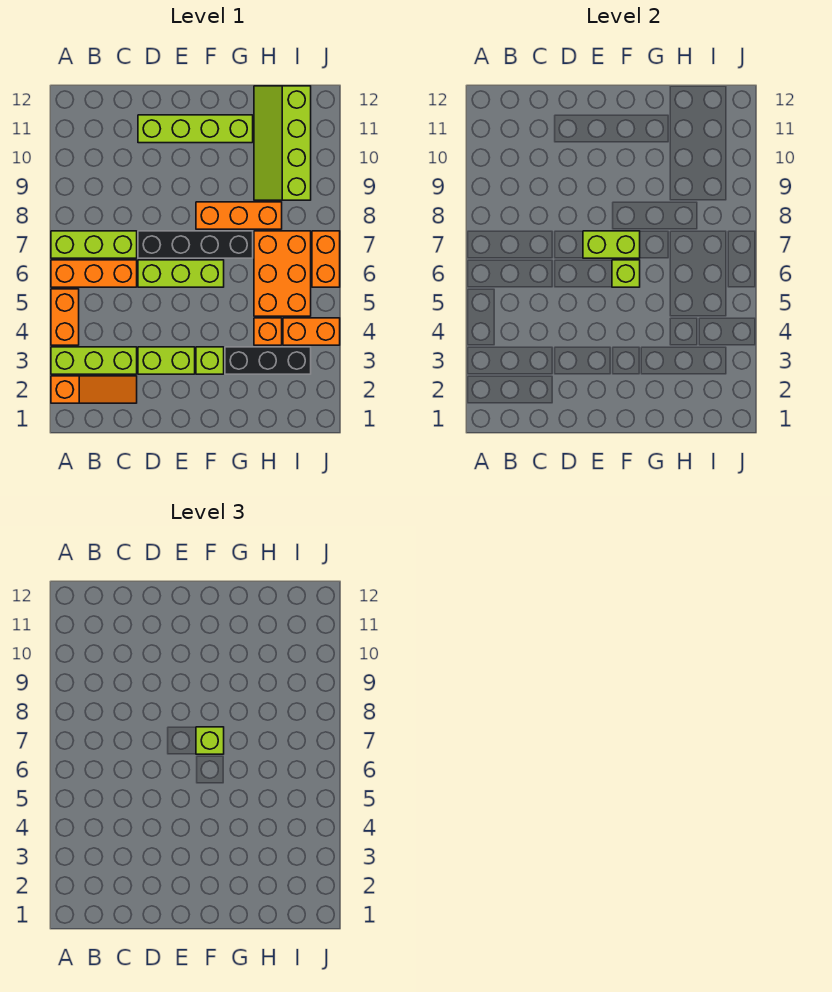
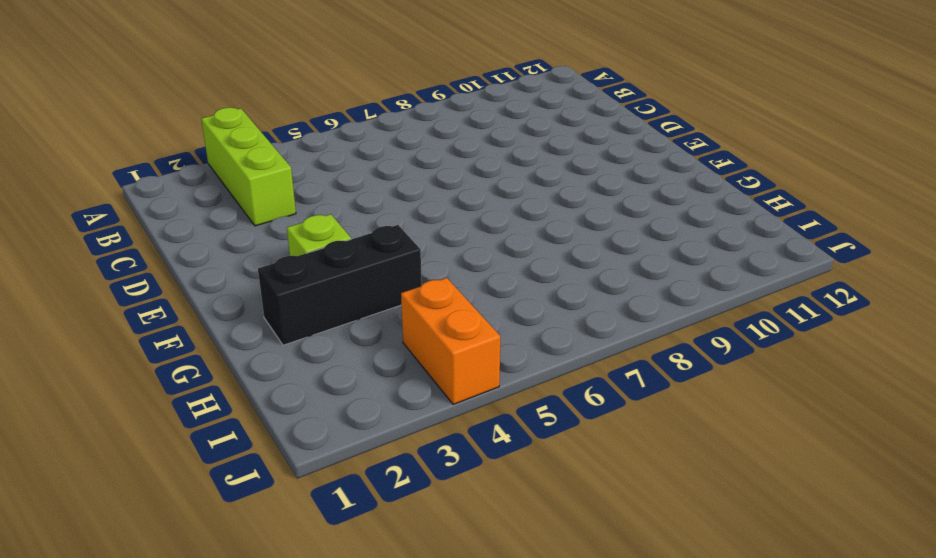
black brick G2:G4 level 1 -> black brick G3:I3 level 1
none -> orange slope A2:C2 level 1 top A
none -> orange brick A4:A5 level 1
none -> orange brick A6:C6 level 1

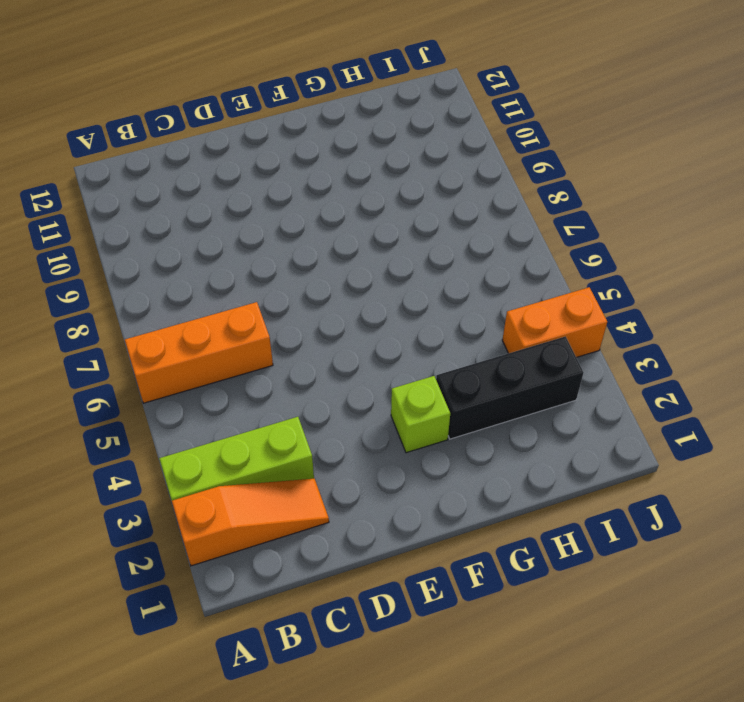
none -> orange brick A4:A5 level 1
none -> lime brick A7:C7 level 1
none -> lime brick D3:E3 level 1

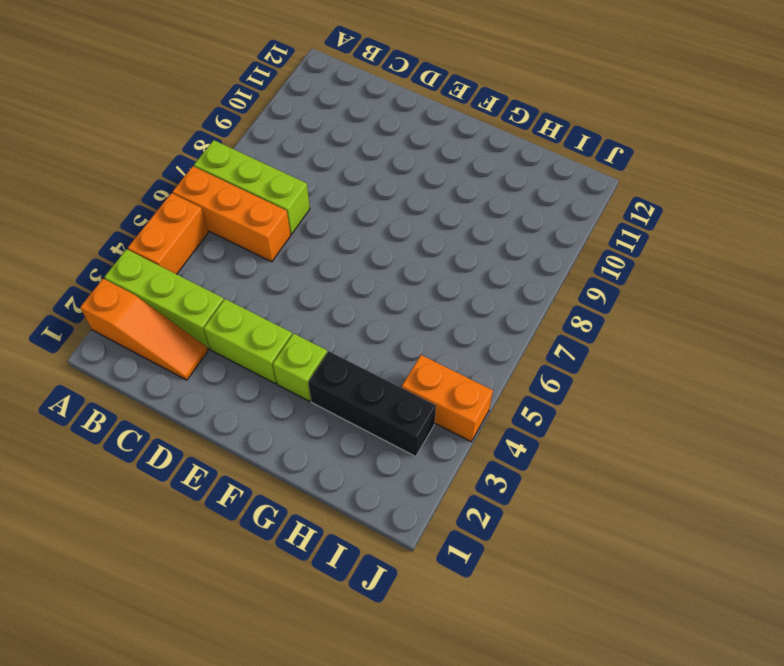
none -> lime brick D6:F6 level 1
none -> black brick D7:G7 level 1
none -> lime brick D11:G11 level 1

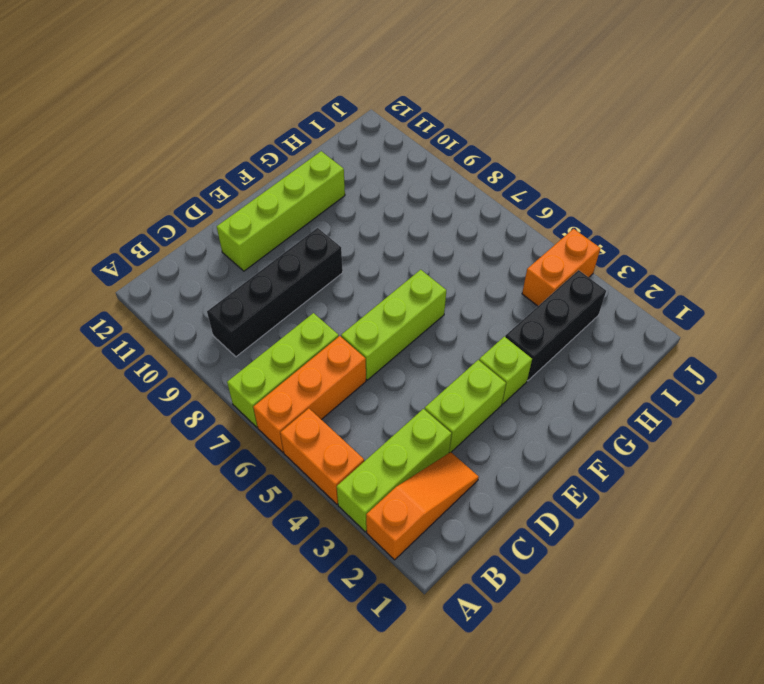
black brick B9:E9 level 1 -> black brick D7:G7 level 1
none -> orange brick F8:H8 level 1
none -> orange brick H4 level 1
none -> orange brick H5:I7 level 1

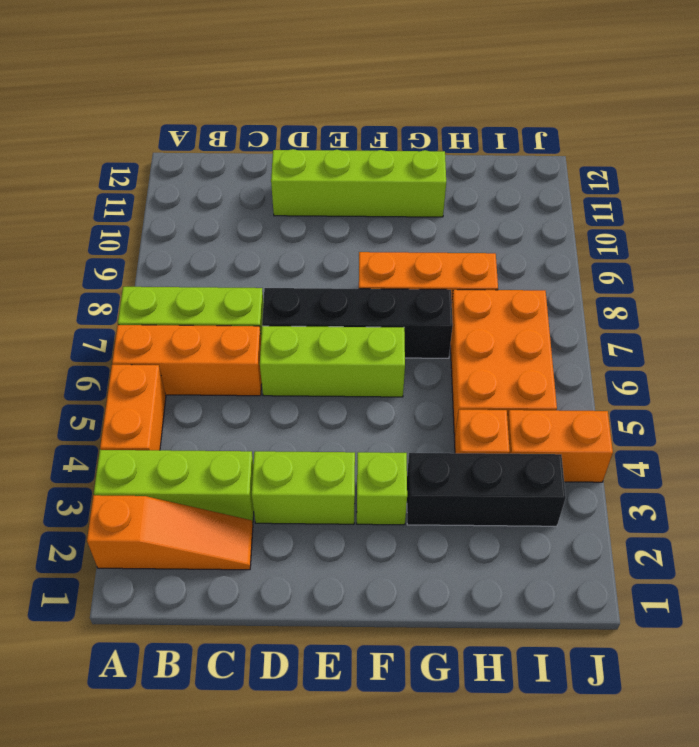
none -> lime slope H9:I12 level 1 top I
none -> orange brick J6:J7 level 1
none -> lime brick E7:F7 level 2

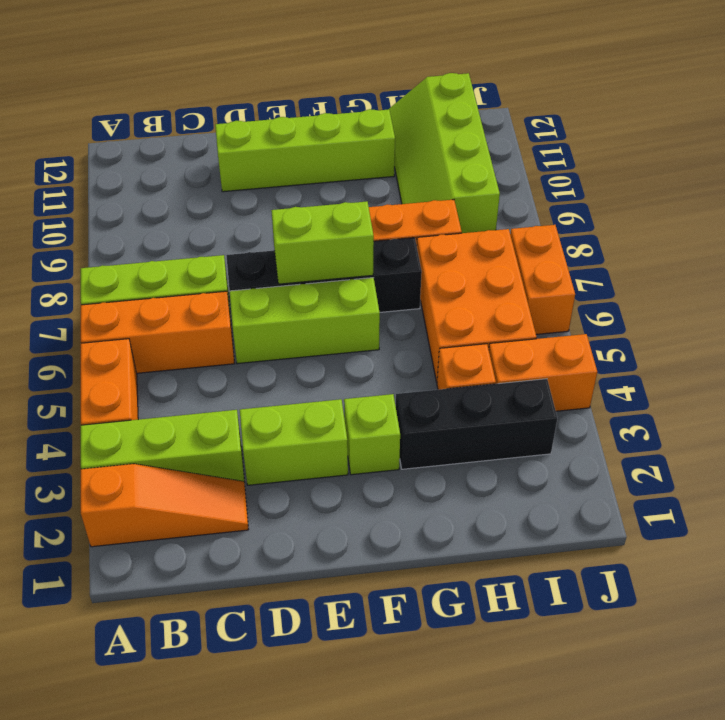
none -> lime brick F6 level 2
none -> lime brick F7 level 3

